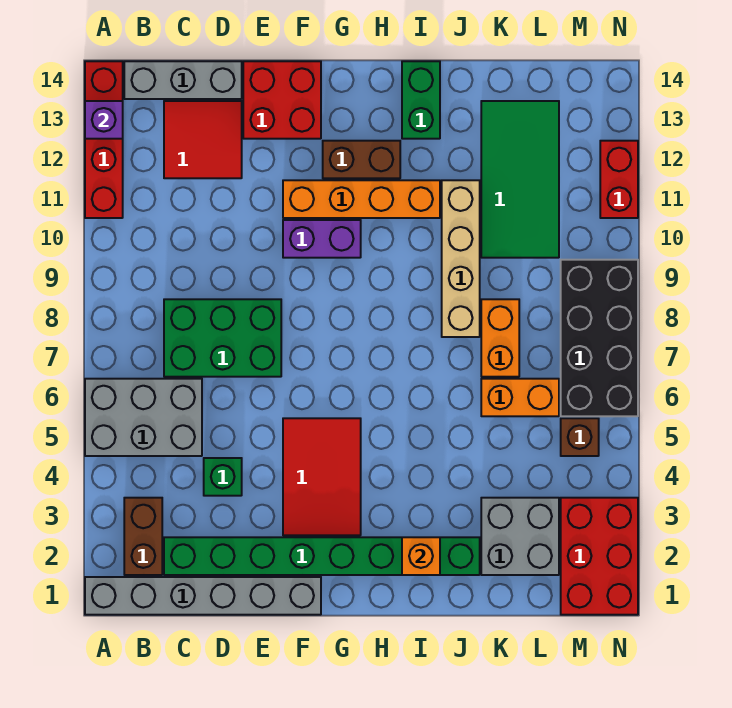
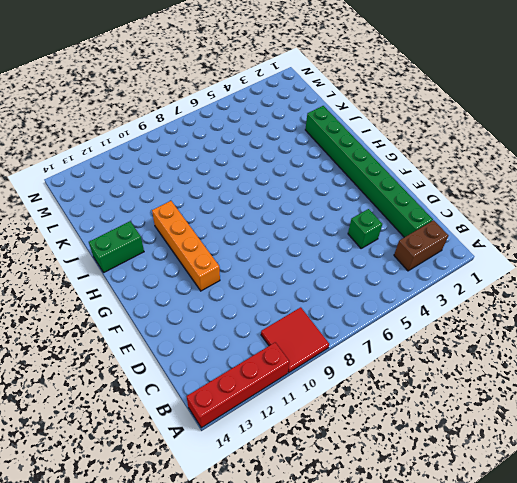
red tile A9:B10 level 1 -> red tile C12:D13 level 1
none -> grey brick A1:F1 level 1
none -> grey brick A5:C6 level 1
none -> grey brick B14:D14 level 1

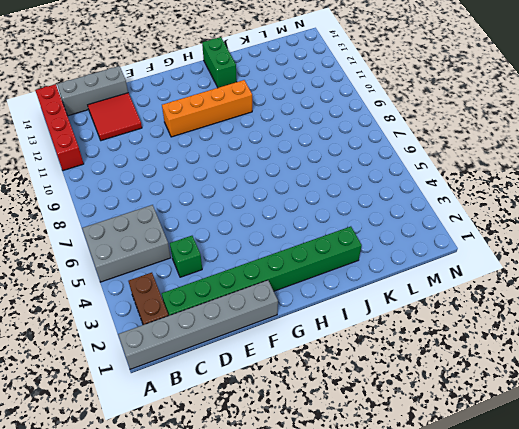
none -> green brick C7:E8 level 1
none -> red brick E13:F14 level 1
none -> red tile F3:G5 level 1

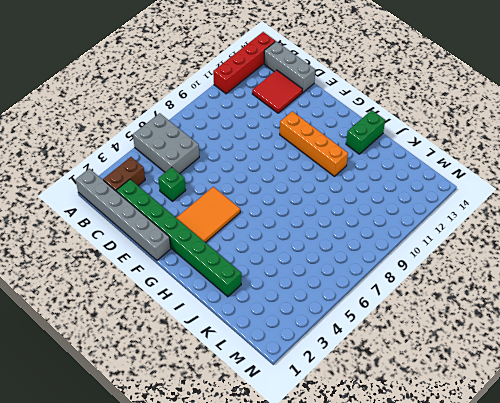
orange tile F3:G5 level 1 -> red tile F3:G5 level 1
none -> green brick C7:E8 level 1
none -> red brick E13:F14 level 1
none -> purple brick F10:G10 level 1

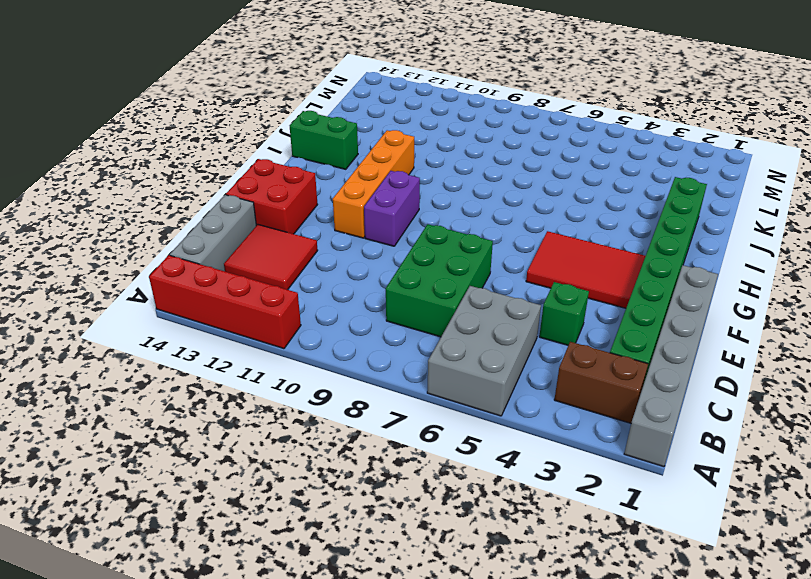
none -> brown brick G12:H12 level 1
none -> tan brick J8:J11 level 1
none -> grey brick K2:L3 level 1

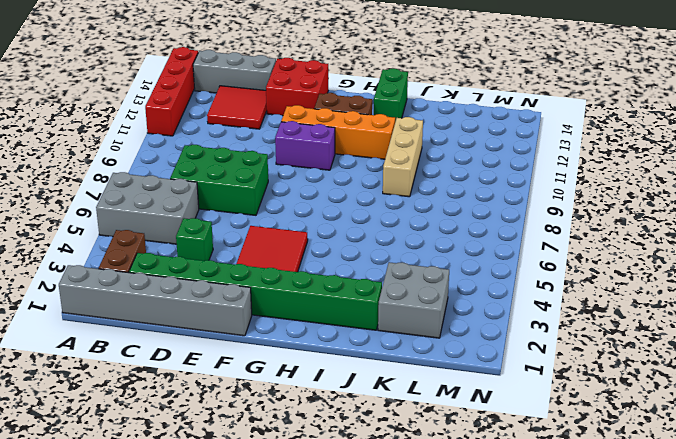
tan brick J9:J11 level 1 -> tan brick J8:J11 level 1
none -> orange brick K6:L6 level 1
none -> orange brick K7:K8 level 1
none -> green tile K10:L13 level 1

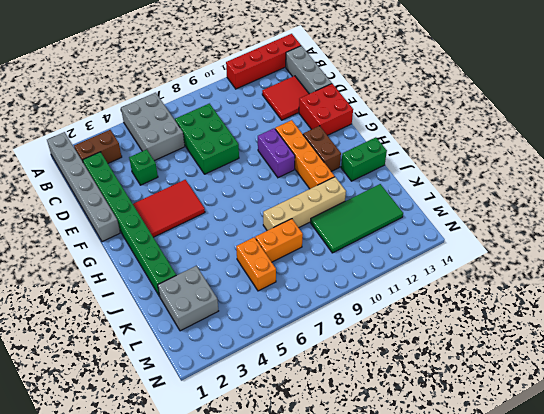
none -> red brick M1:N3 level 1
none -> brown brick M5 level 1
none -> black brick M6:N9 level 1

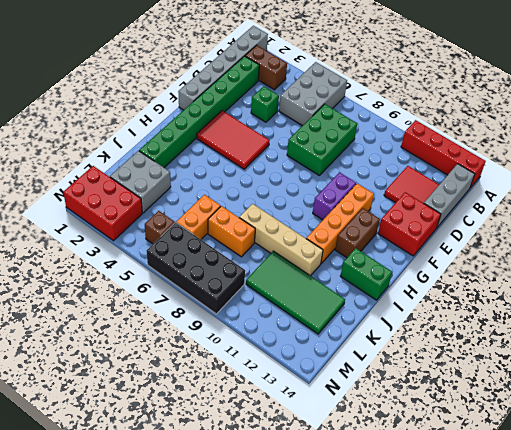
none -> red brick N11:N12 level 1
none -> purple brick A13 level 2
none -> orange brick I2 level 2

